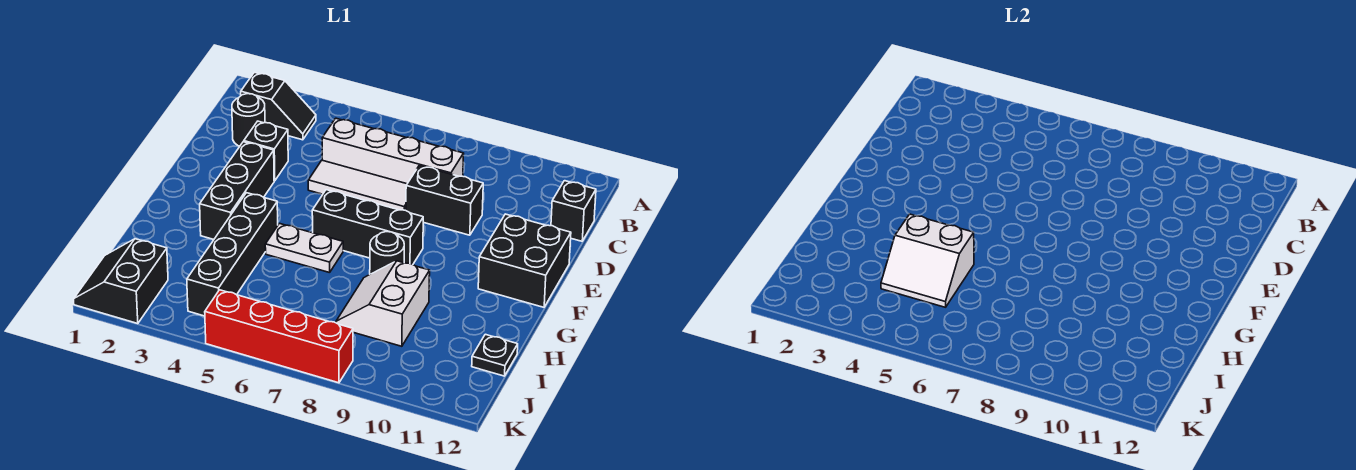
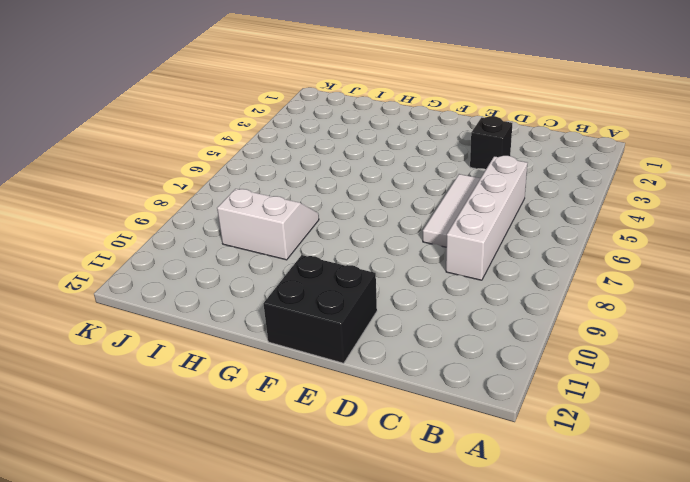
none -> black slope B2:B3 level 1 top 2
none -> black round brick C2 level 1
none -> black brick C12 level 1

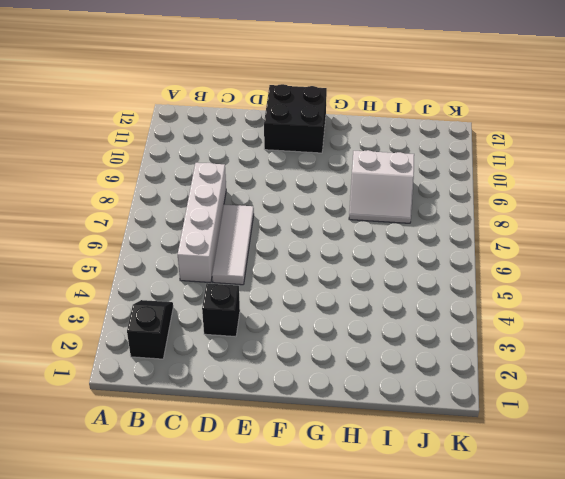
none -> black round brick C2 level 1
none -> black brick C12 level 1
none -> black brick D8:D9 level 1

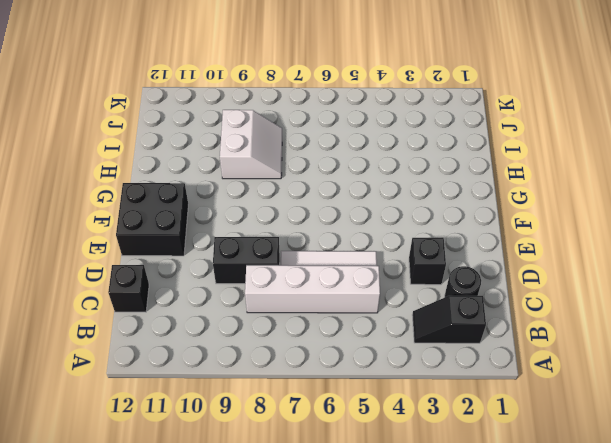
none -> black brick E3:G3 level 1
none -> black brick F6:F8 level 1
none -> black brick G4:J4 level 1

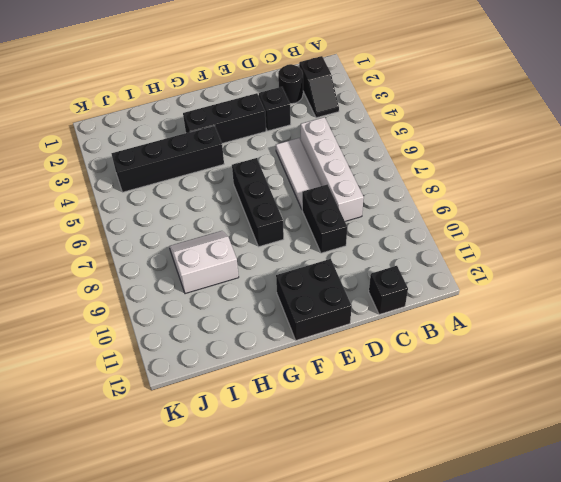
none -> white plate G5:G6 level 1
none -> black round brick G8 level 1
none -> black plate I12 level 1

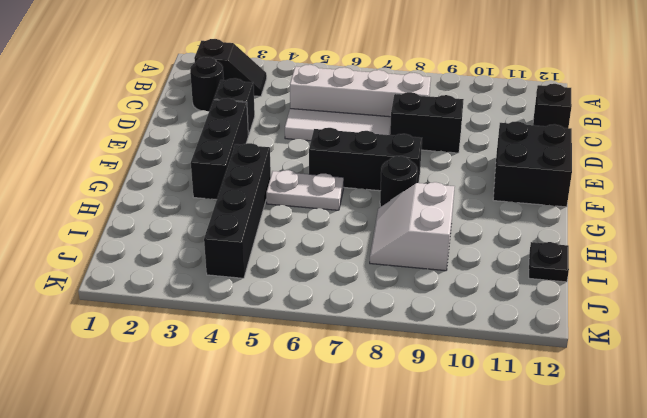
none -> black slope J1:K2 level 1 top 2
none -> red brick K5:K8 level 1
none -> white slope H4:I5 level 2 top H

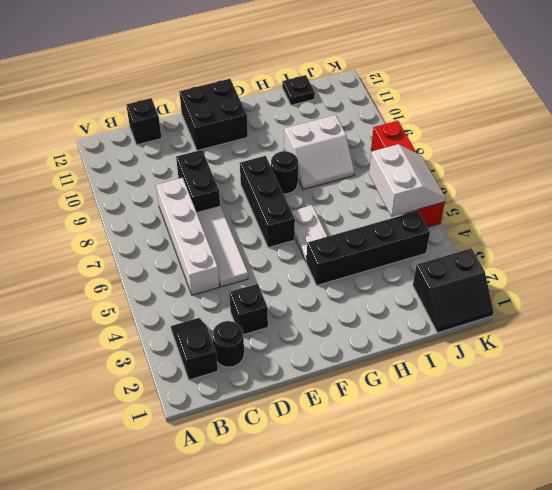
white slope J5:K6 level 2 top J -> white slope H4:I5 level 2 top H
none -> black brick E3:G3 level 1

